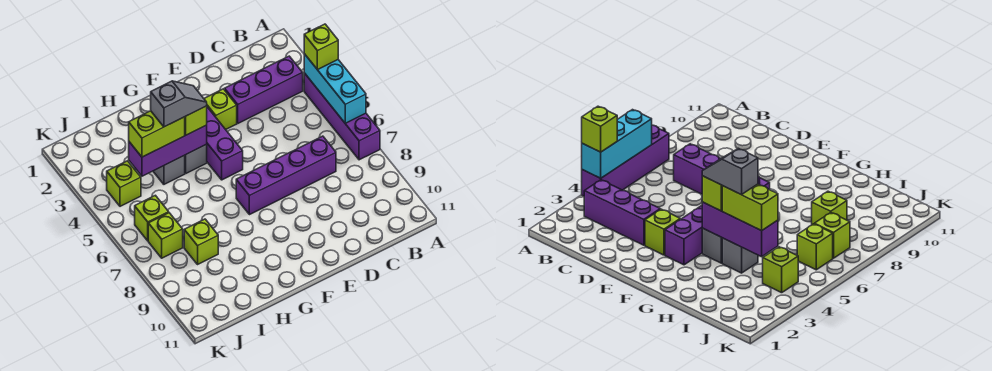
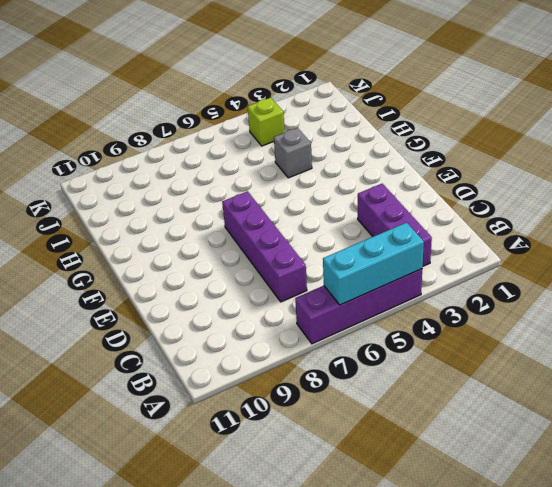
none -> lime brick E3 level 1
none -> purple brick F3:F5 level 1
none -> grey brick G4 level 1

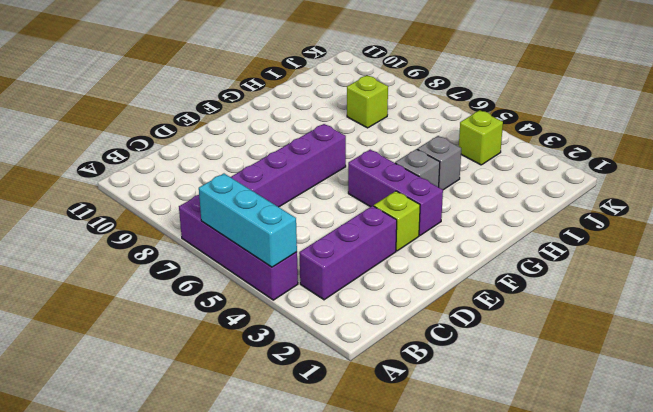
none -> lime brick J6 level 1
none -> lime brick J7 level 1
none -> purple brick G4:I4 level 2

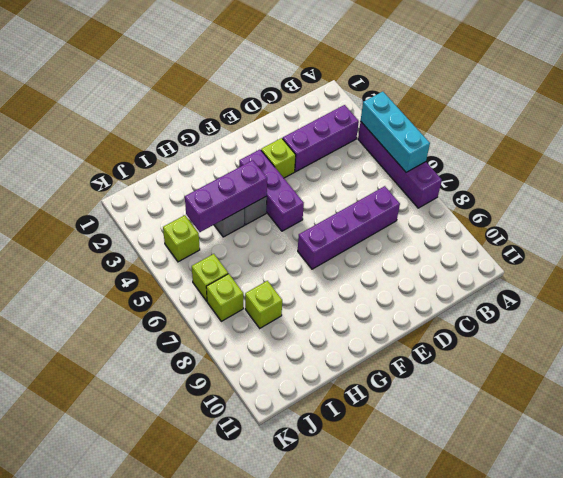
none -> lime brick A4 level 3
none -> lime brick G4 level 3
none -> lime brick H4:I4 level 3

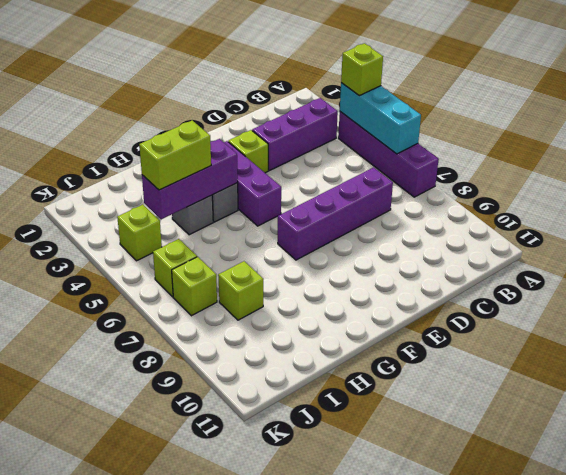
none -> lime brick G4 level 3
none -> grey slope G4:H4 level 4 top H

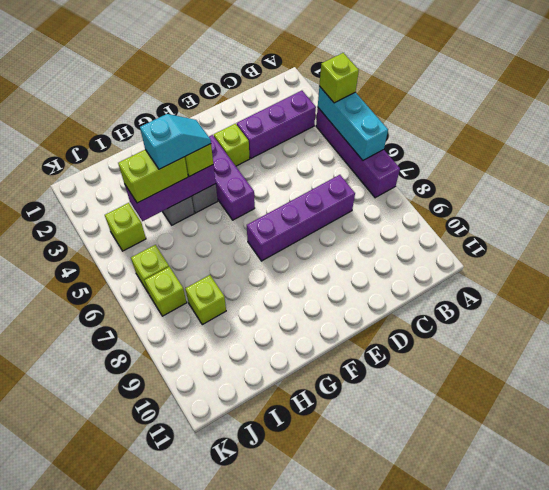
cyan slope G4:H4 level 4 top H -> grey slope G4:H4 level 4 top H

